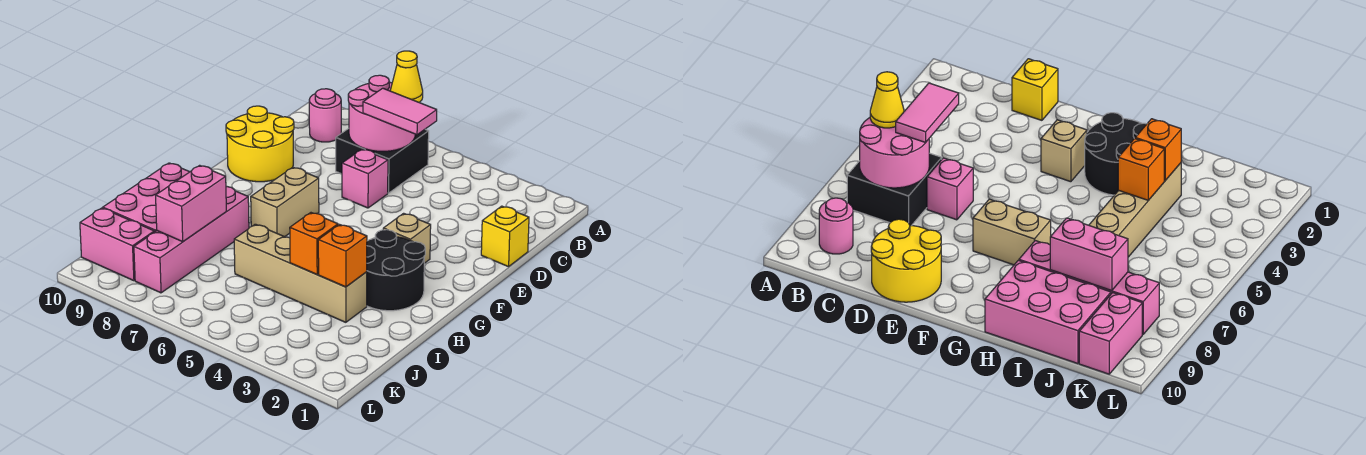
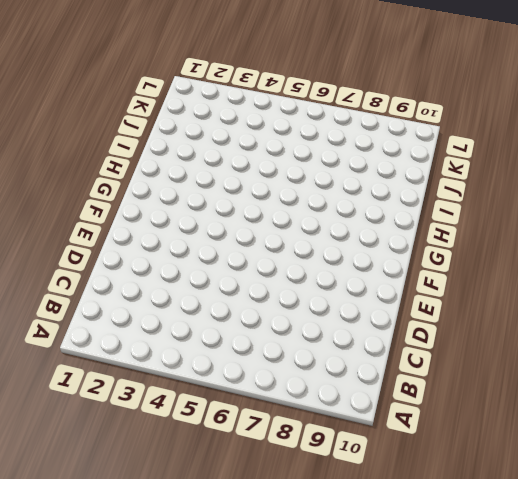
none -> black brick B6:C7 level 1
none -> pink round brick B9 level 1
none -> yellow brick D1 level 1

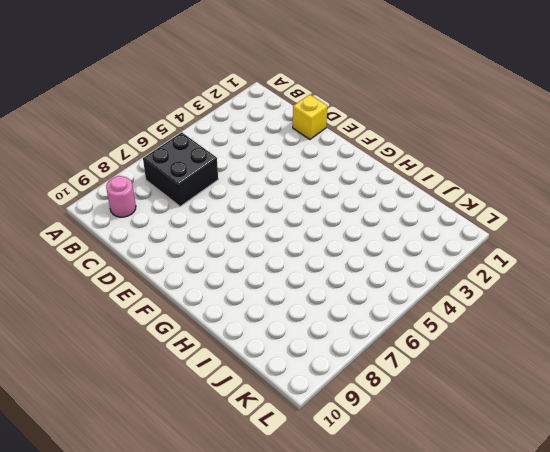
none -> pink brick D6 level 1
none -> yellow round brick D9:E10 level 1
none -> tan brick F3 level 1

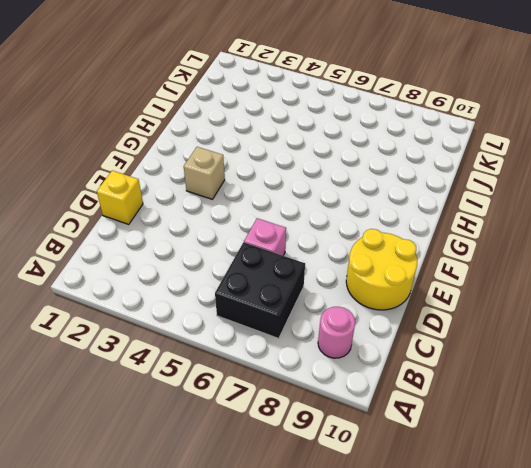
none -> tan brick F7:G7 level 1
none -> black round brick G2:H3 level 1
none -> pink brick H8:K8 level 1

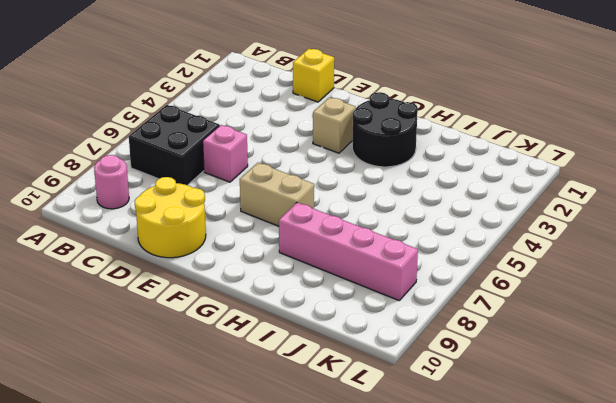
none -> pink brick H9:J10 level 1
none -> tan brick I3:I6 level 1
none -> pink brick K9:K10 level 1

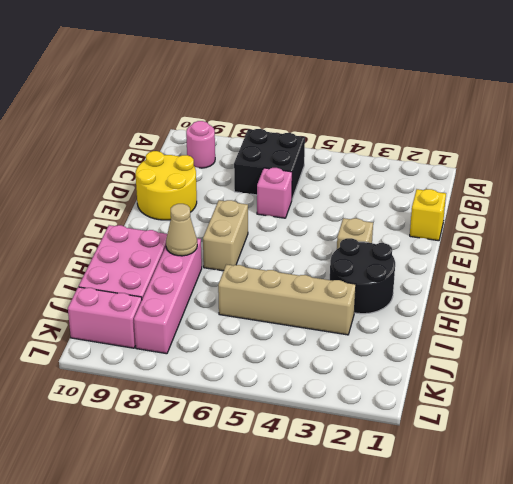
tan cone H8 level 2 -> none
none -> pink round brick B6:C7 level 2
none -> orange brick I3 level 2
none -> orange brick I4 level 2

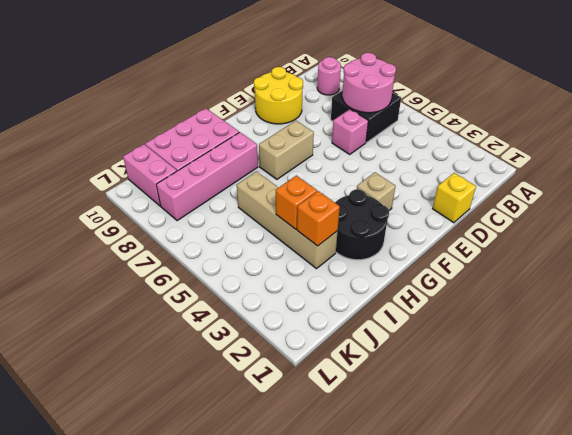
none -> pink brick I8:J8 level 2
none -> yellow cone B6 level 3
none -> pink tile C5:C6 level 3

